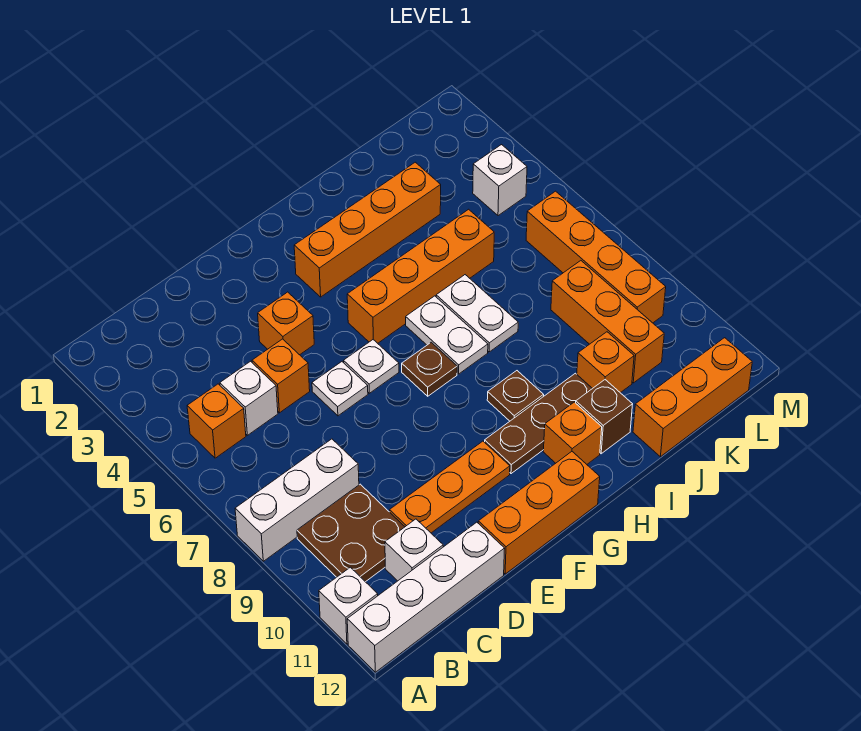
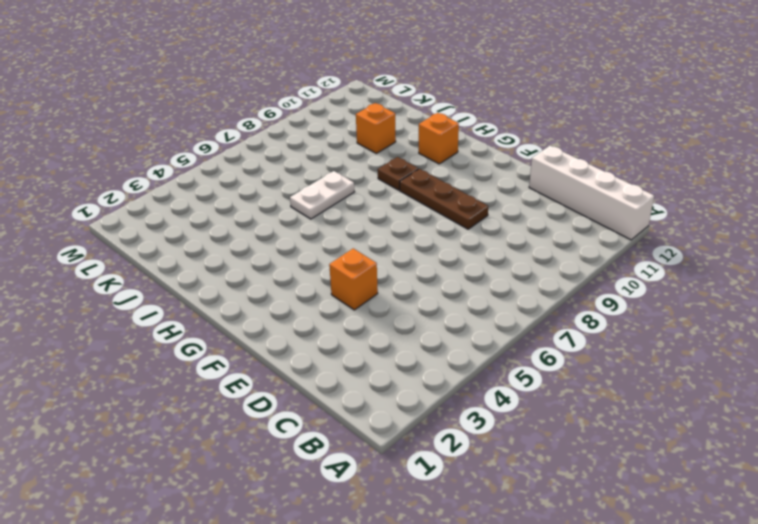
brown plate E9:G9 level 1 -> brown plate G10:I10 level 1
none -> white brick A8:C8 level 1
none -> white brick A11 level 1
none -> orange brick B5 level 1

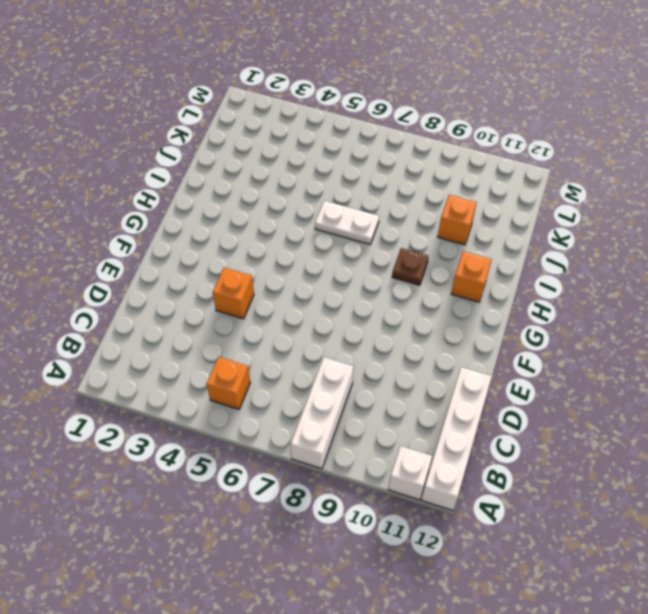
none -> brown plate B9:C10 level 1
none -> white brick C5 level 1
none -> white brick C11 level 1

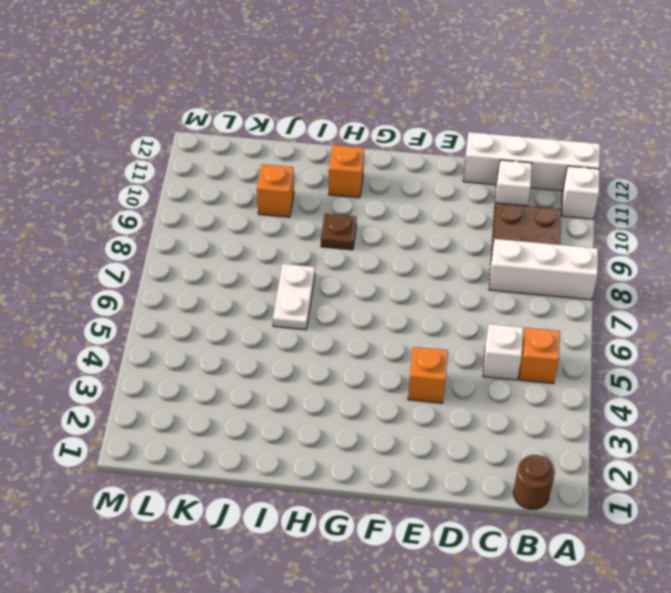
brown round brick B1 level 1 -> none
none -> orange brick D5 level 1
none -> orange plate D10:F10 level 1
none -> white plate E6 level 1

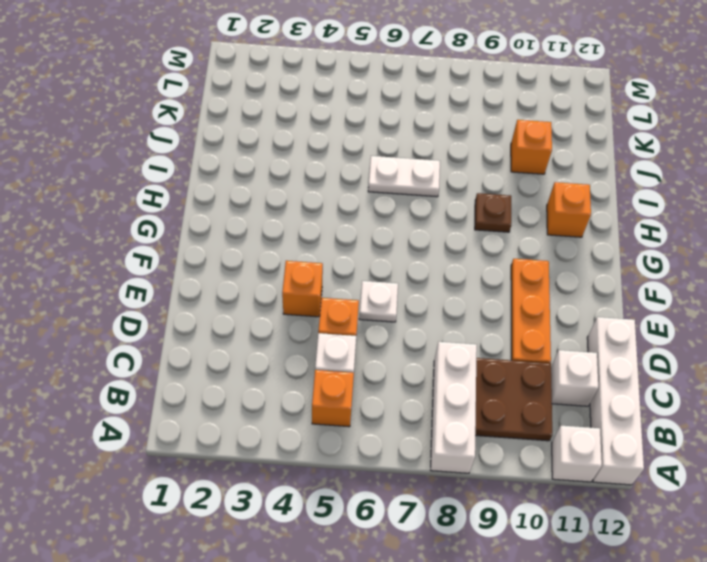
none -> orange brick E12:G12 level 1
none -> white plate F6 level 1
none -> orange brick G3:J3 level 1

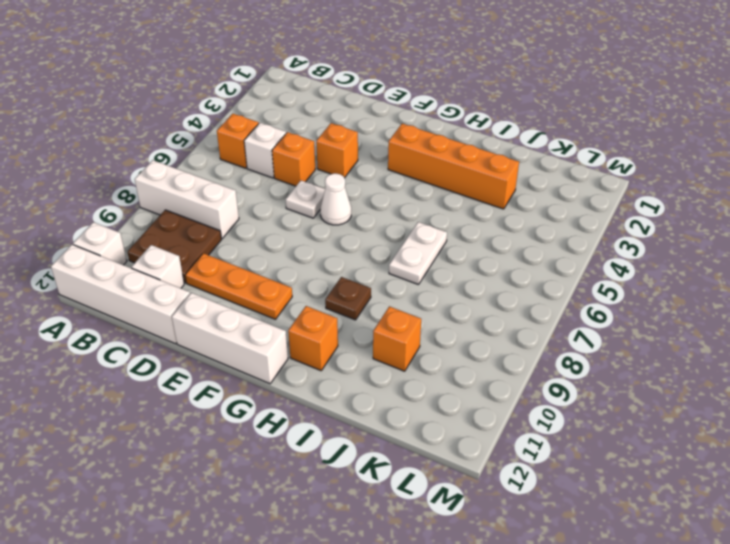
white brick E12:G12 level 1 -> orange brick E12:G12 level 1
white cone F6 level 1 -> white plate F6 level 1
none -> orange brick G5:J5 level 1
none -> brown plate G7 level 1
none -> brown plate G10:I10 level 1

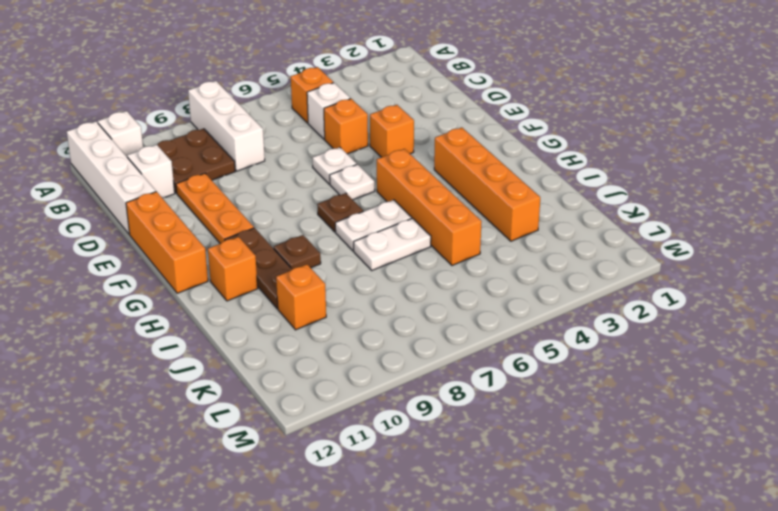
none -> brown brick I11 level 1
none -> orange brick J12:L12 level 1
none -> orange brick K8:K10 level 1

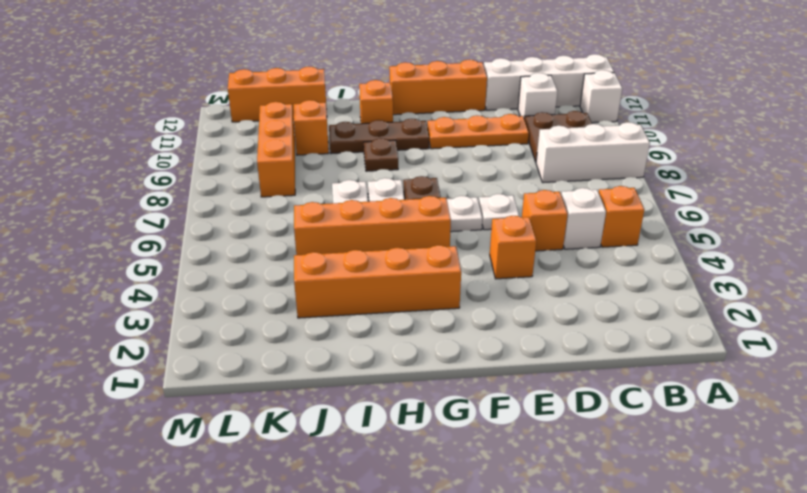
none -> brown brick I11 level 1
none -> white brick L4 level 1
none -> orange brick L6:L9 level 1

